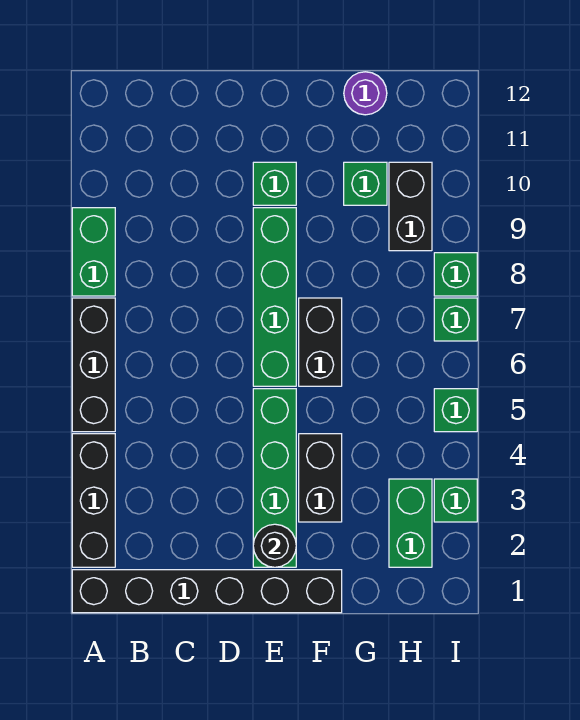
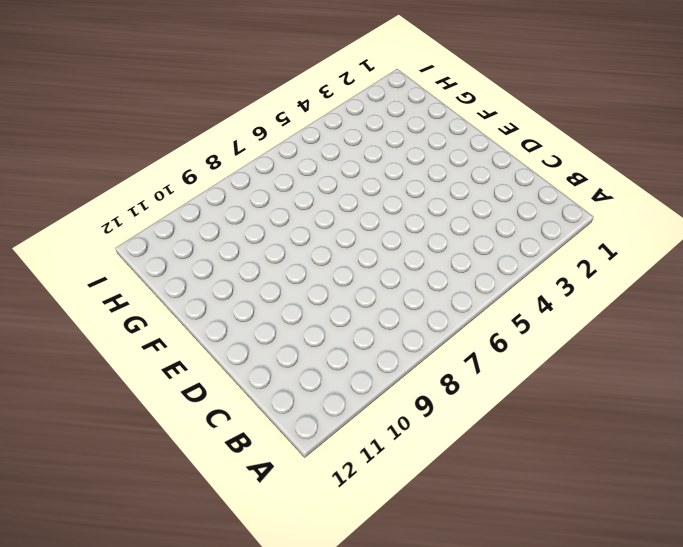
none -> black brick A1:F1 level 1
none -> black brick A2:A4 level 1
none -> black brick A5:A7 level 1

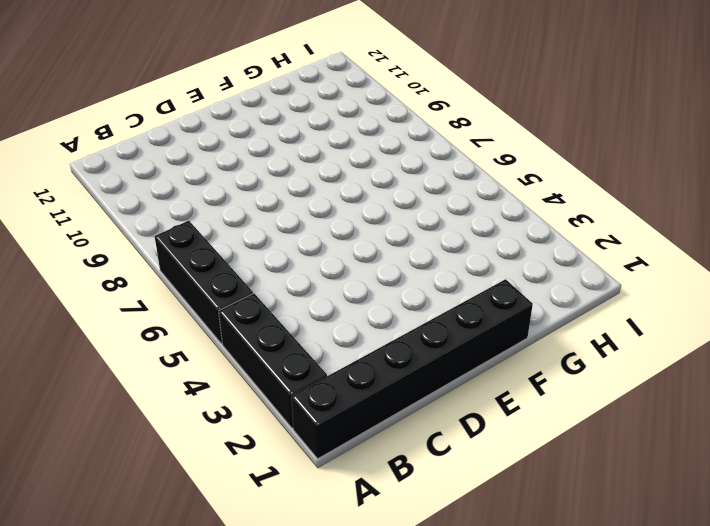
none -> green brick A8:A9 level 1
none -> green brick E2:E5 level 1
none -> green brick E6:E9 level 1

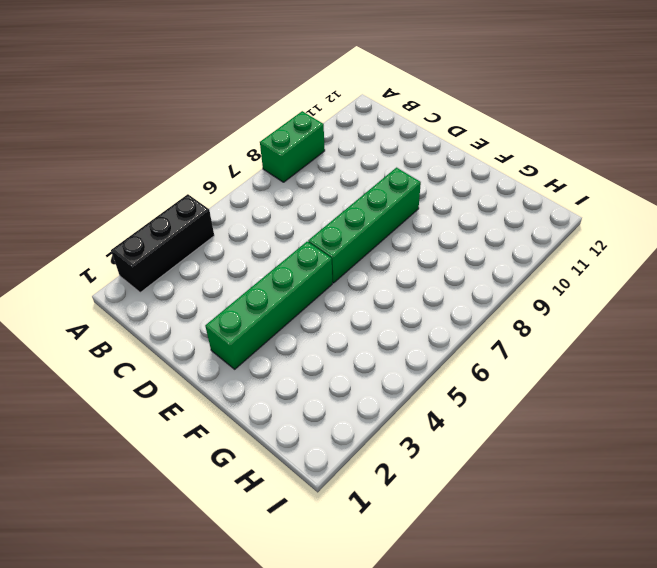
none -> black brick A1:F1 level 1
none -> black brick A5:A7 level 1
none -> green brick E10 level 1

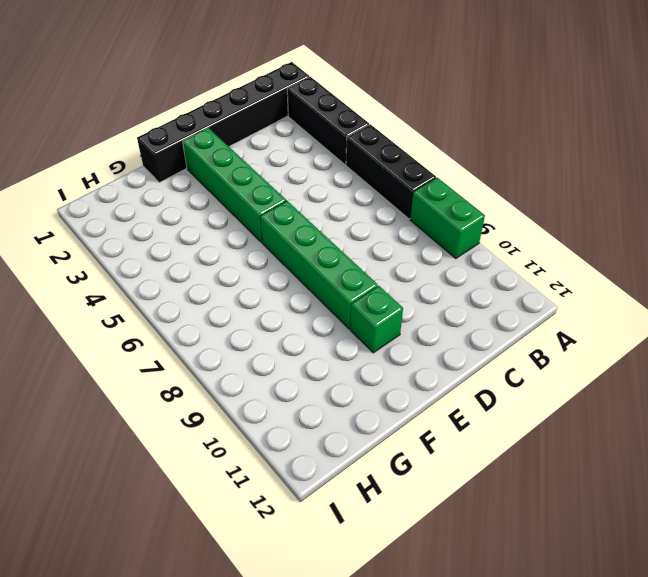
none -> black brick F3:F4 level 1
none -> black brick F6:F7 level 1
none -> green brick G10 level 1

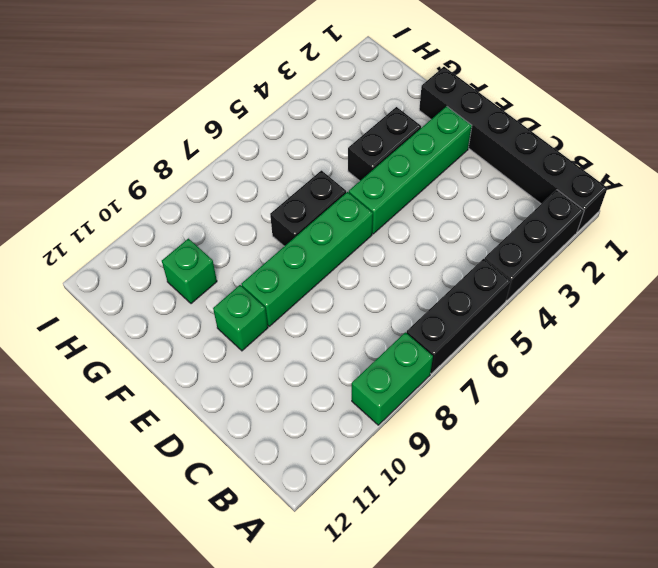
none -> purple round brick G12 level 1
none -> green brick H2:H3 level 1
none -> black brick H9:H10 level 1

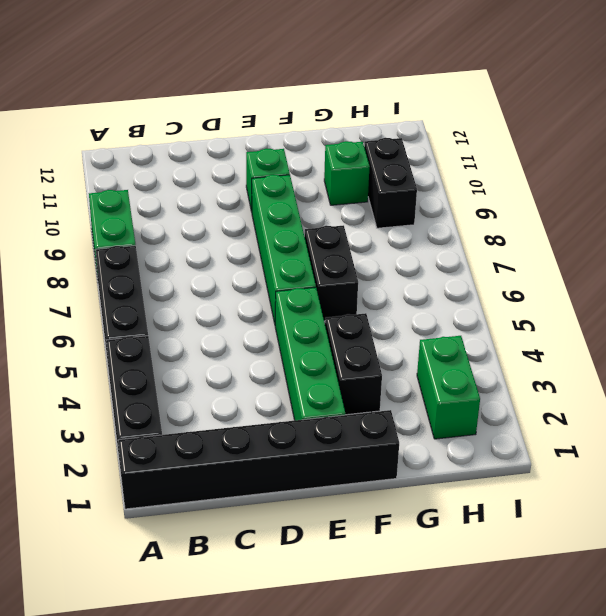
none -> purple round brick G12 level 1
none -> green brick I3 level 1
none -> green brick I5 level 1

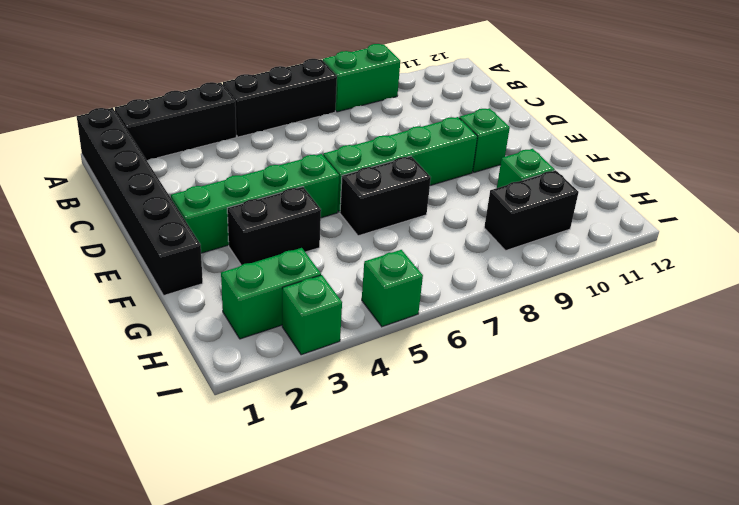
none -> purple round brick G12 level 1
none -> green brick I7 level 1
none -> green brick I8 level 1

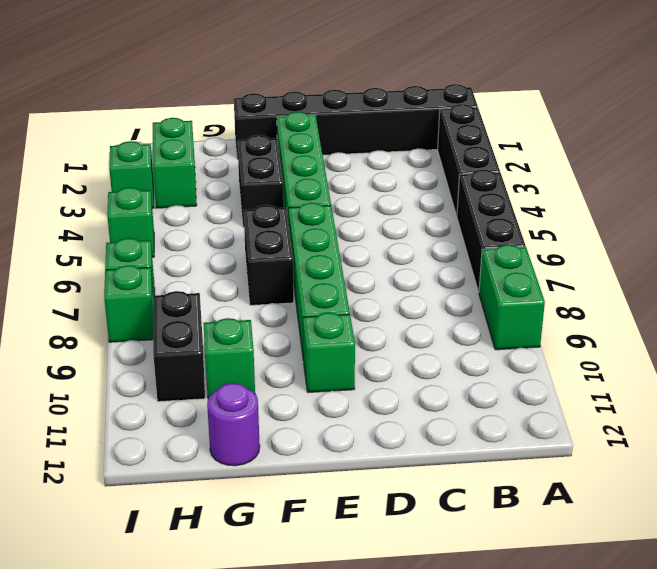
none -> black round brick E2 level 2

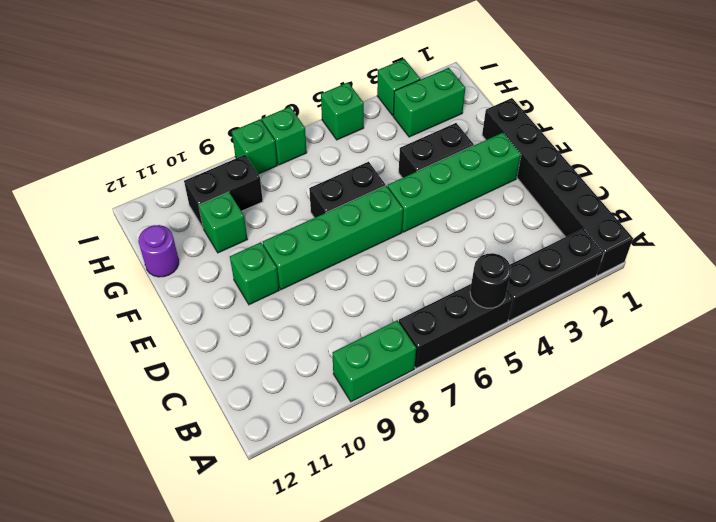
black round brick A5 level 2 -> black round brick E2 level 2

